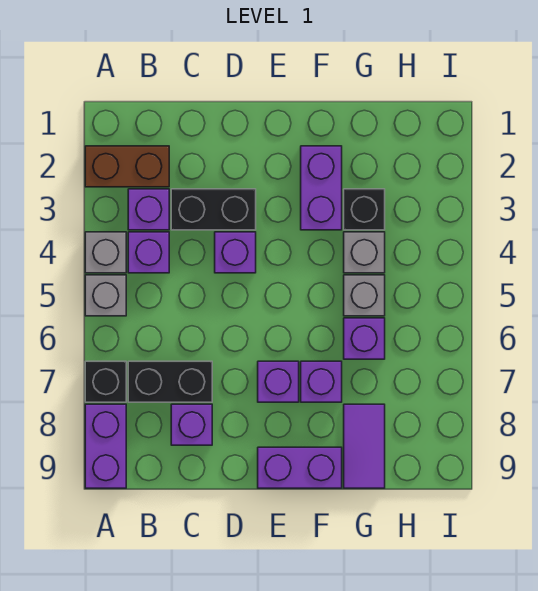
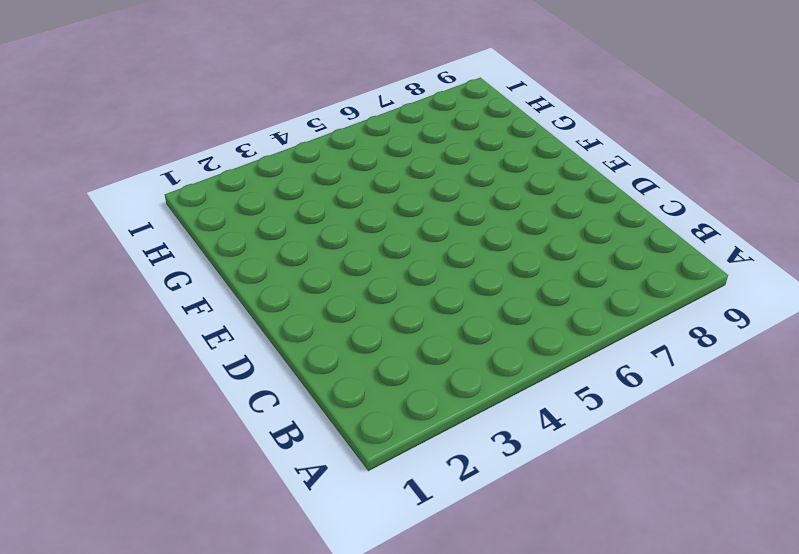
none -> brown brick A2:B2 level 1
none -> grey brick A4 level 1
none -> grey brick A5 level 1

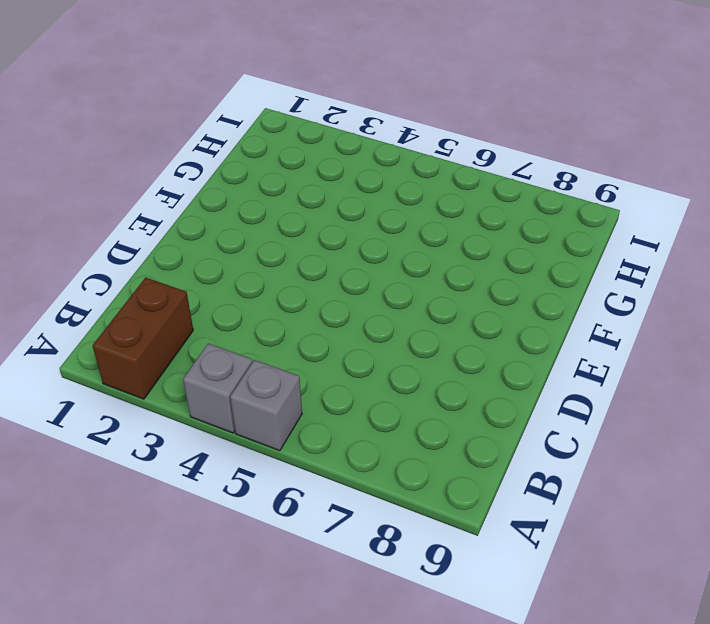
none -> black brick A7 level 1
none -> purple brick A8:A9 level 1
none -> purple brick B3 level 1

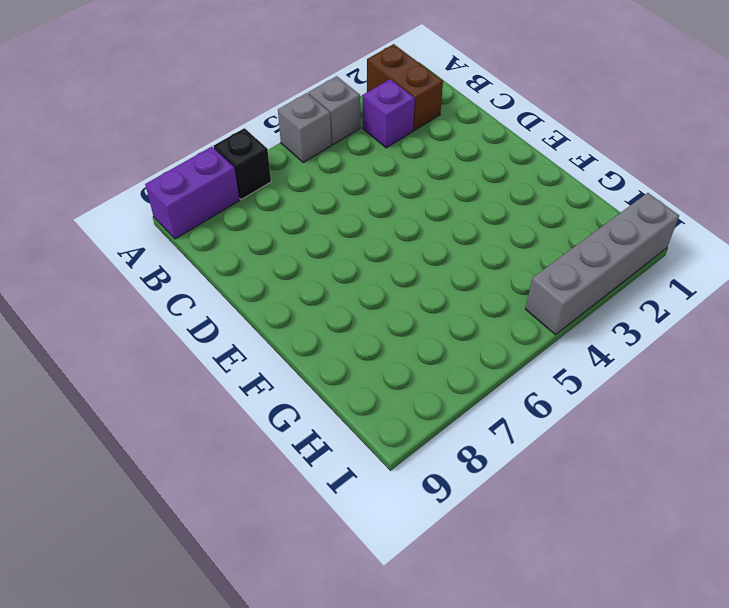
grey brick I1:I4 level 1 -> none
none -> purple brick B4 level 1
none -> black brick B7:C7 level 1
none -> black brick C3:D3 level 1

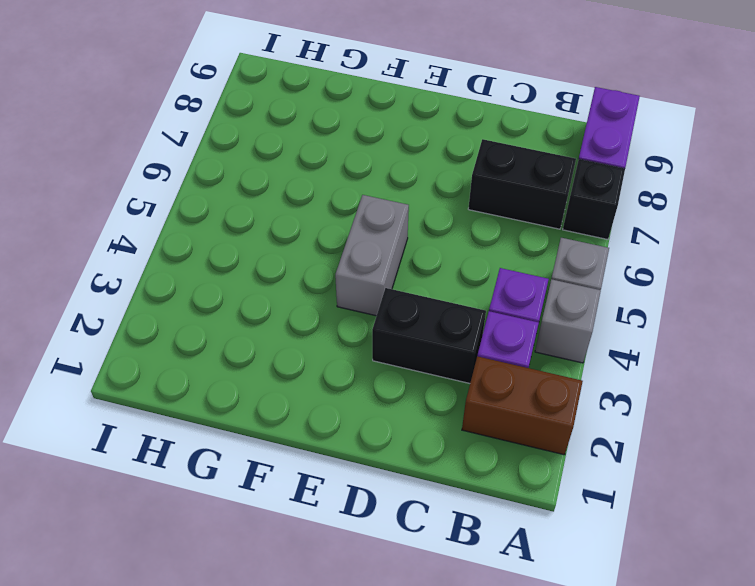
grey brick E4:E5 level 1 -> none
none -> purple brick C8 level 1
none -> purple brick D4 level 1
none -> purple brick E7 level 1

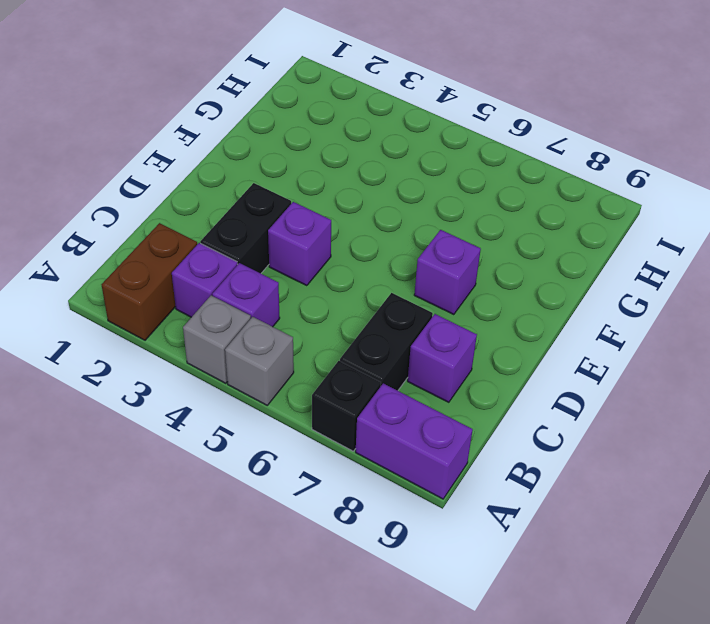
none -> purple brick E9:F9 level 1
none -> purple brick F2:F3 level 1
none -> purple brick F7 level 1

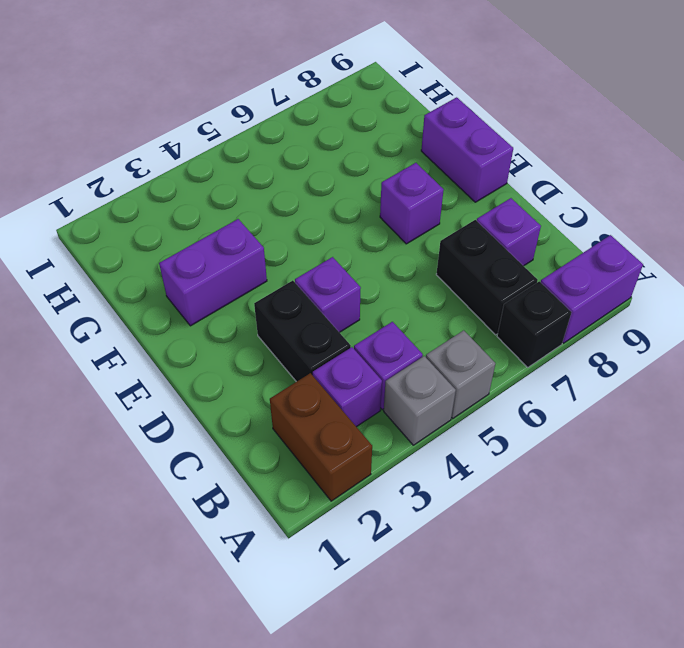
none -> purple brick F7 level 1
none -> black brick G3 level 1
none -> grey brick G4 level 1

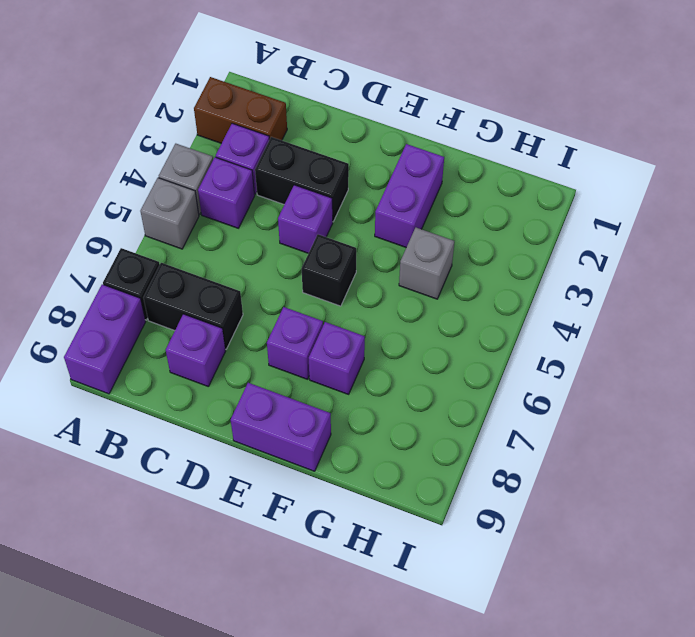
black brick E5 level 1 -> black brick G3 level 1
none -> grey brick G5 level 1
none -> purple brick G6 level 1
none -> purple tile G8:G9 level 1

